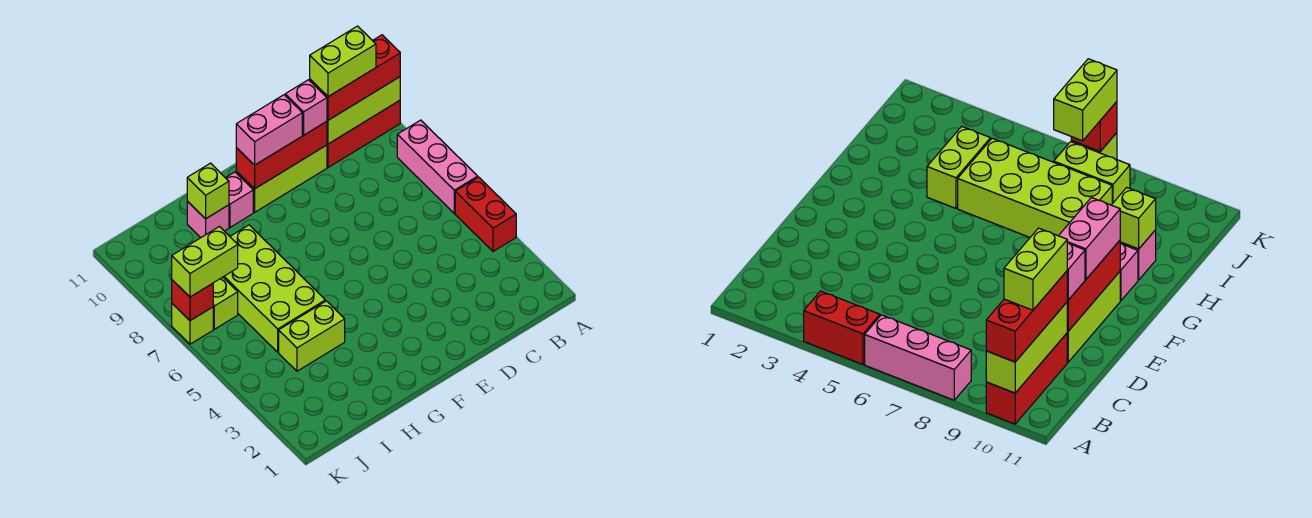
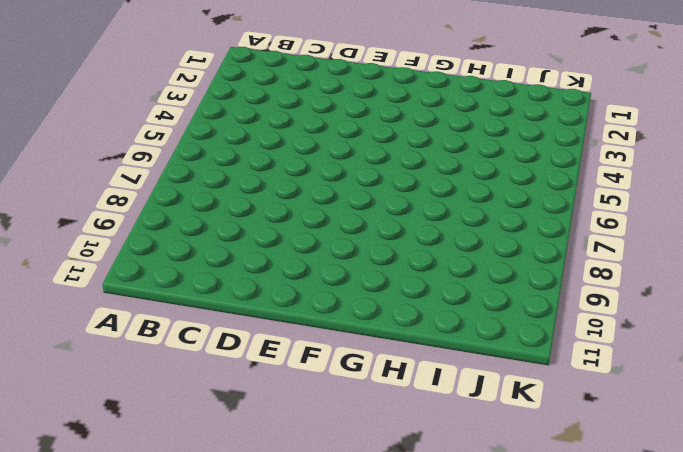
none -> red brick A4:A5 level 1
none -> pink brick A6:A8 level 1
none -> red brick A10:C10 level 1

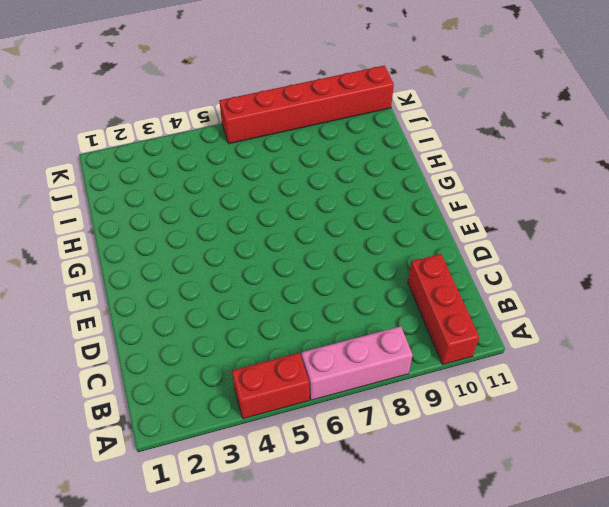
red brick K6:K11 level 1 -> lime brick K7 level 1
none -> lime brick D10:F10 level 1
none -> pink brick G10 level 1
none -> lime brick H4:I4 level 1

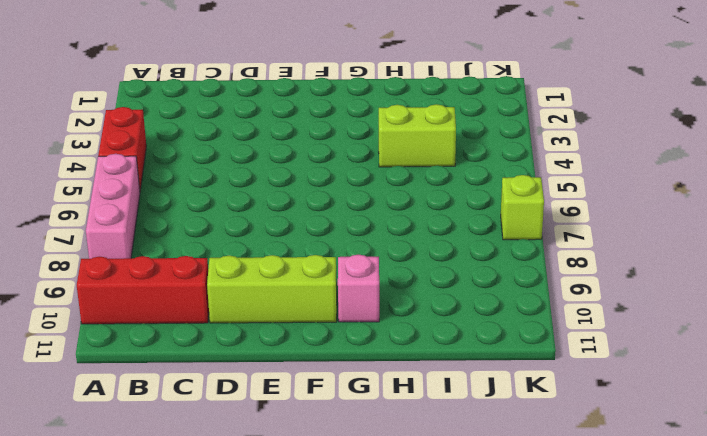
none -> lime brick H5:I8 level 1
none -> pink brick H10 level 1
none -> lime brick J7:J8 level 1

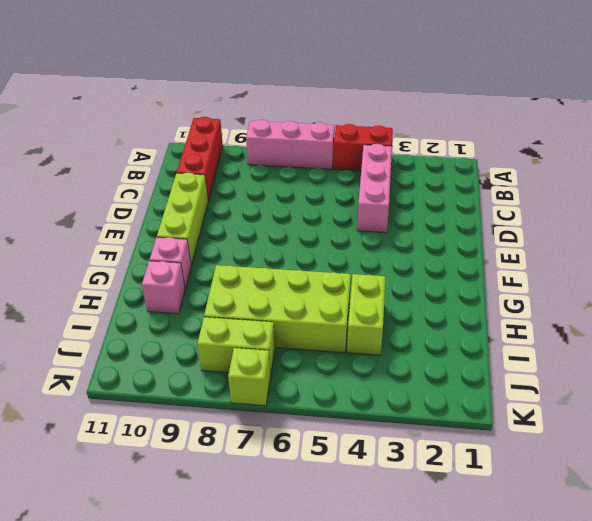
pink brick B4:D4 level 1 -> none
none -> lime brick A10:C10 level 2
none -> red brick D10:F10 level 2
none -> lime brick H10 level 2

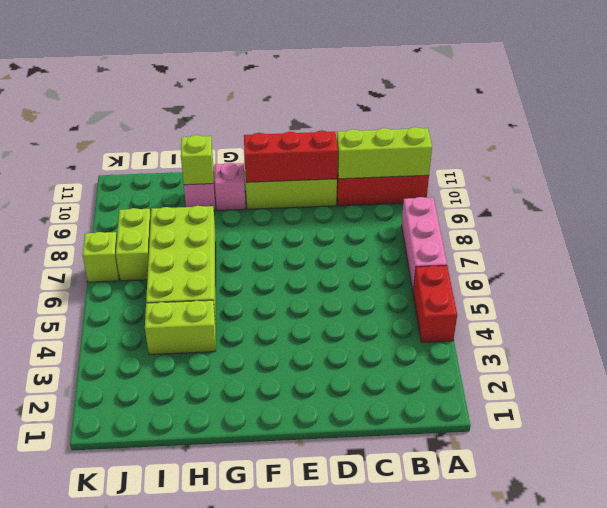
none -> red brick K7 level 2
none -> red brick A10:C10 level 3
none -> pink brick D10 level 3

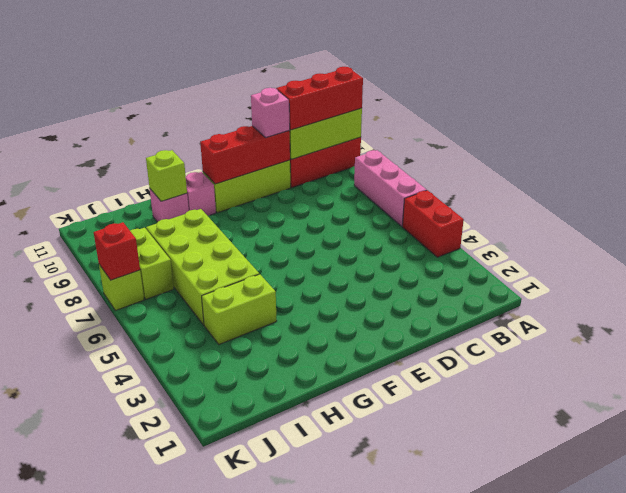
none -> pink brick E10:F10 level 3
none -> lime brick J7:K7 level 3
none -> lime brick B10:C10 level 4

